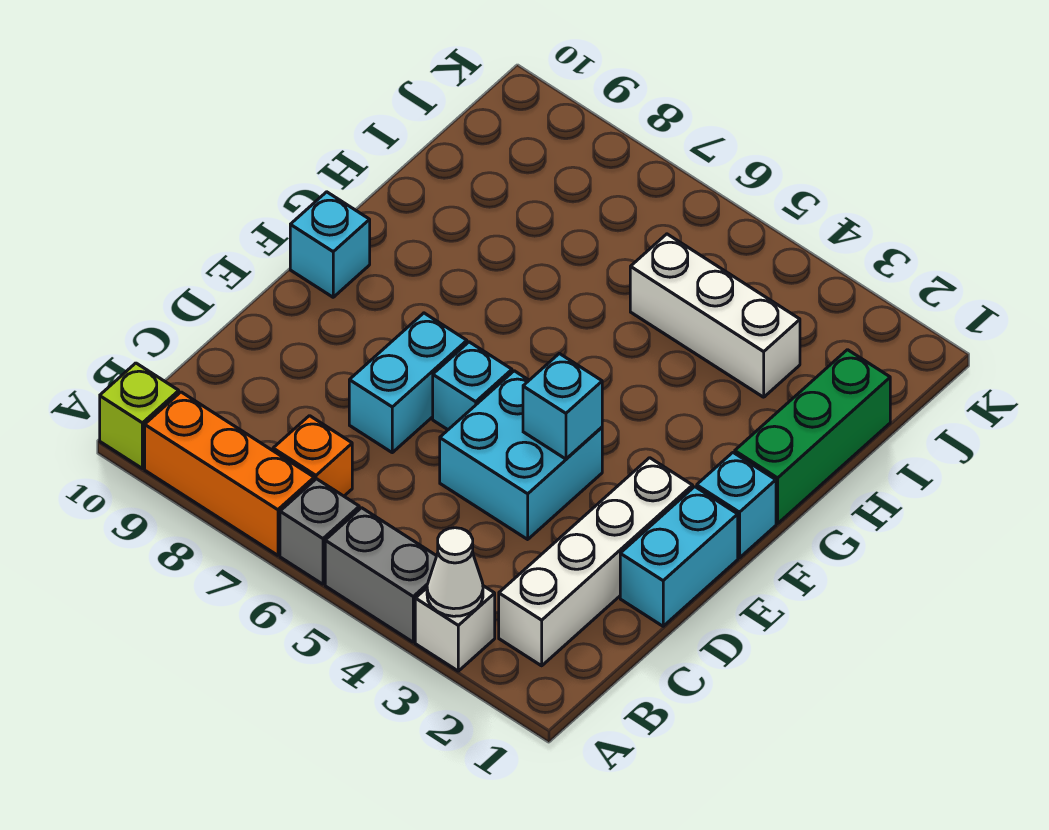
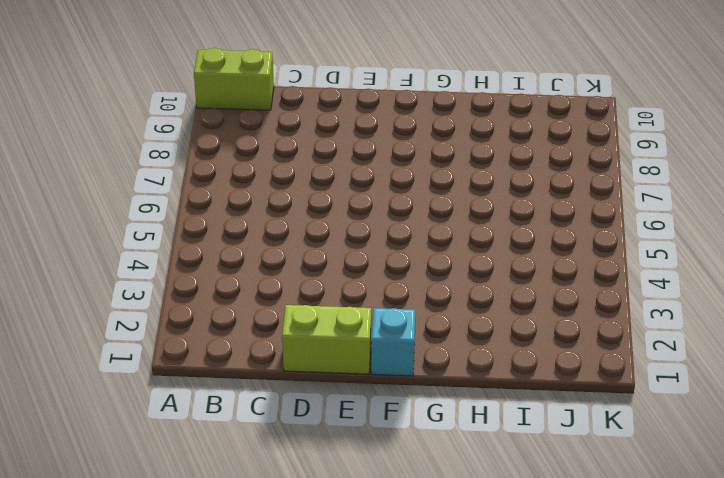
lime brick A10:B10 level 1 -> lime brick A10 level 1
lime brick D1:E1 level 1 -> cyan brick D1:E1 level 1
none -> white brick A3 level 1
none -> grey brick A4:A5 level 1
none -> grey brick A6 level 1

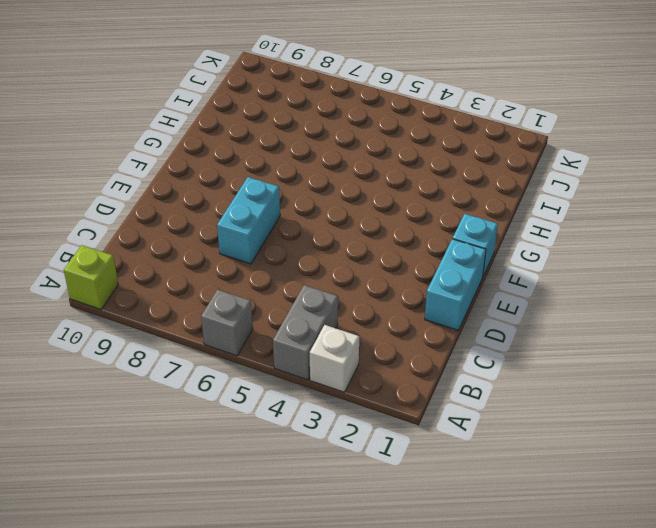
grey brick A4:B4 level 1 -> grey brick A4:A5 level 1
none -> orange brick A7:A9 level 1
none -> white brick B2:E2 level 1
none -> orange brick B7 level 1

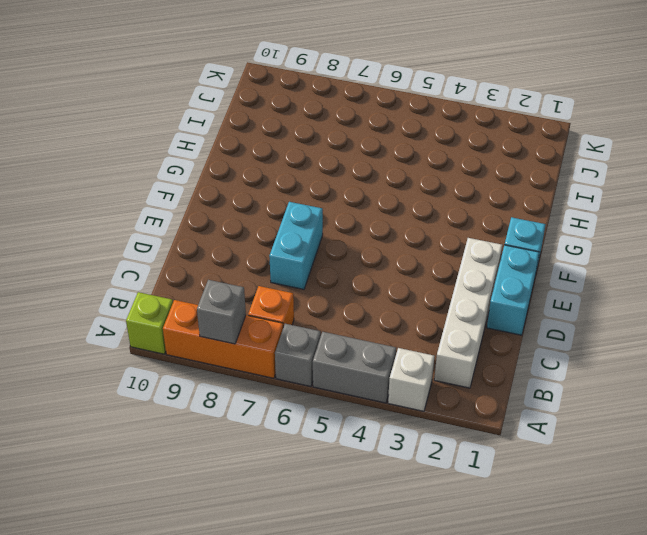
grey brick A8 level 2 -> none
none -> cyan brick D4:E5 level 1
none -> cyan brick E6 level 1
none -> cyan brick F10 level 1

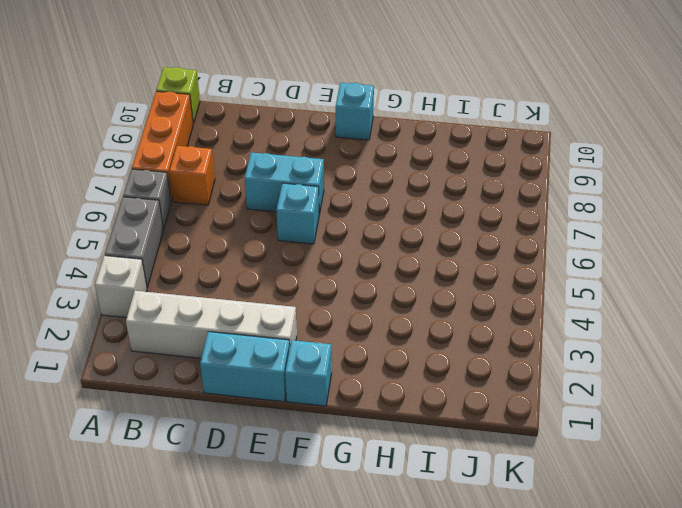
none -> cyan brick D4:E5 level 1
none -> green brick G1:I1 level 1
none -> white brick I3:I5 level 1

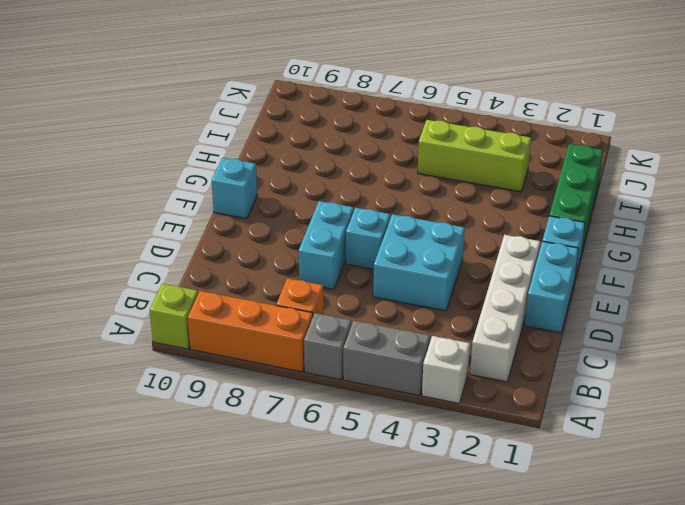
lime brick I3:I5 level 1 -> white brick I3:I5 level 1
none -> white cone A3 level 2
none -> cyan brick E4 level 2

